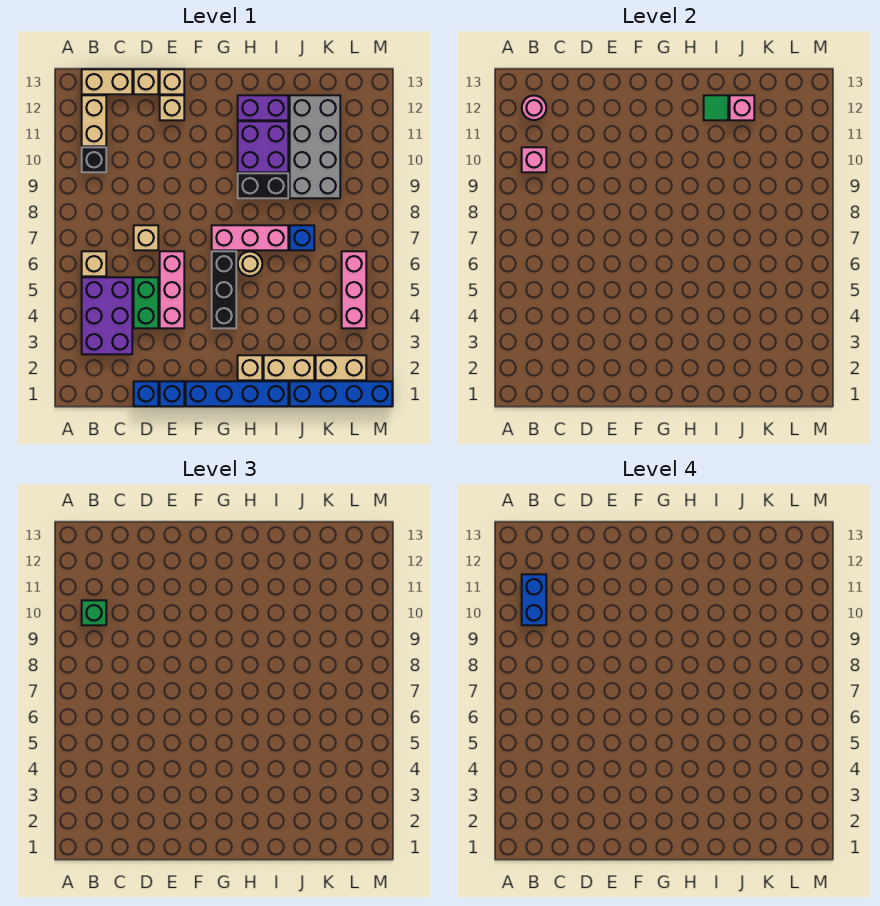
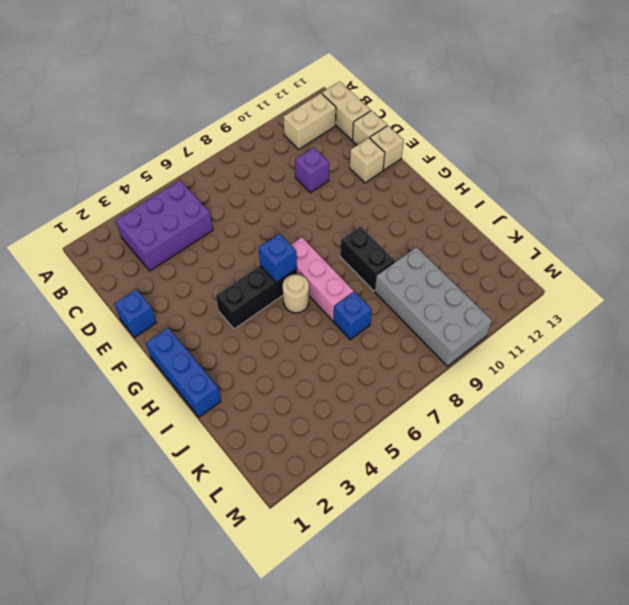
purple brick D10 level 1 -> none
blue brick G1:I1 level 1 -> blue brick F1:I1 level 1
blue brick G6 level 2 -> blue brick D1 level 1
grey brick J9:M10 level 1 -> grey brick J9:K12 level 1
none -> tan brick B6 level 1
none -> black brick B10 level 1
none -> green brick D4:D5 level 1
none -> tan brick D7 level 1

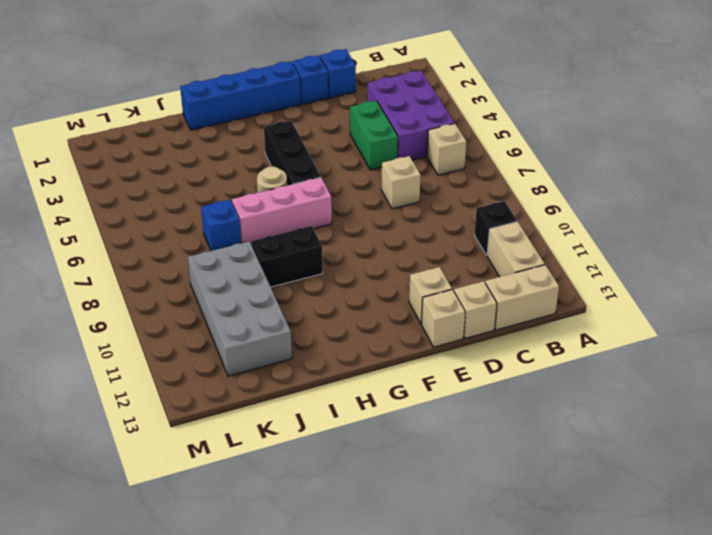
none -> pink brick E4:E6 level 1
none -> tan brick H2 level 1
none -> purple brick H10:I11 level 1
none -> purple brick H12:I12 level 1

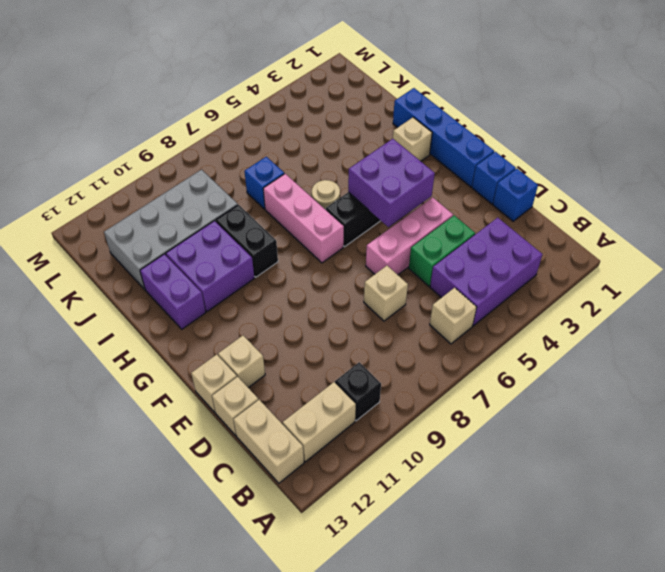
purple brick F4:G5 level 2 -> none
none -> tan brick I2:J2 level 1
none -> blue brick J1:M1 level 1
none -> tan brick K2:L2 level 1
none -> pink brick L4:L6 level 1

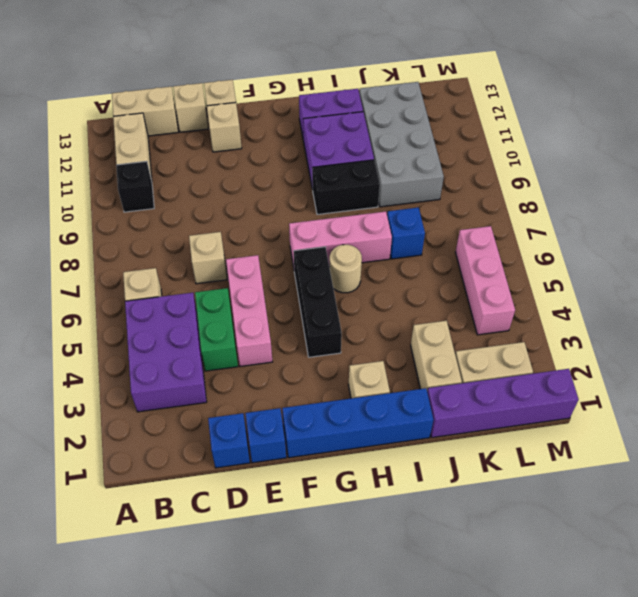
purple brick J1:M1 level 1 -> blue brick J1:M1 level 1
tan brick J2:J3 level 1 -> tan brick I2:J2 level 1
none -> pink brick B10 level 2
none -> pink round brick B12 level 2
none -> green tile I12 level 2
none -> pink brick J12 level 2

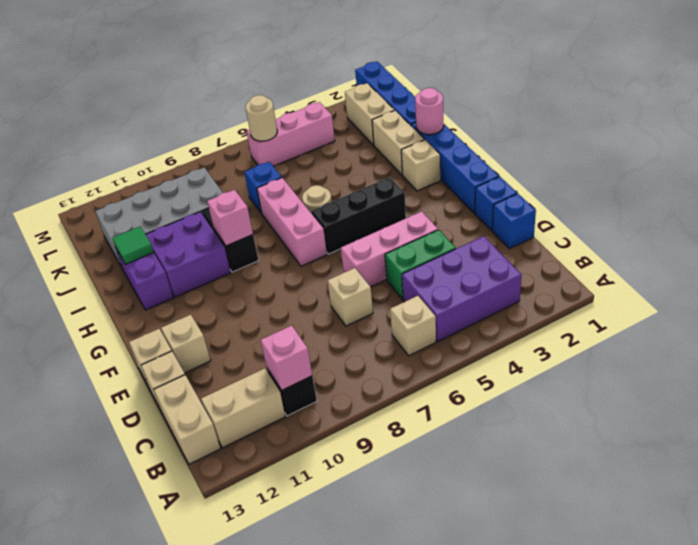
pink brick H9 level 2 -> pink brick J12 level 2
pink round brick I1 level 2 -> pink round brick B12 level 2
tan round brick L6 level 2 -> none
none -> green brick B10 level 3
none -> blue brick B10:B11 level 4

